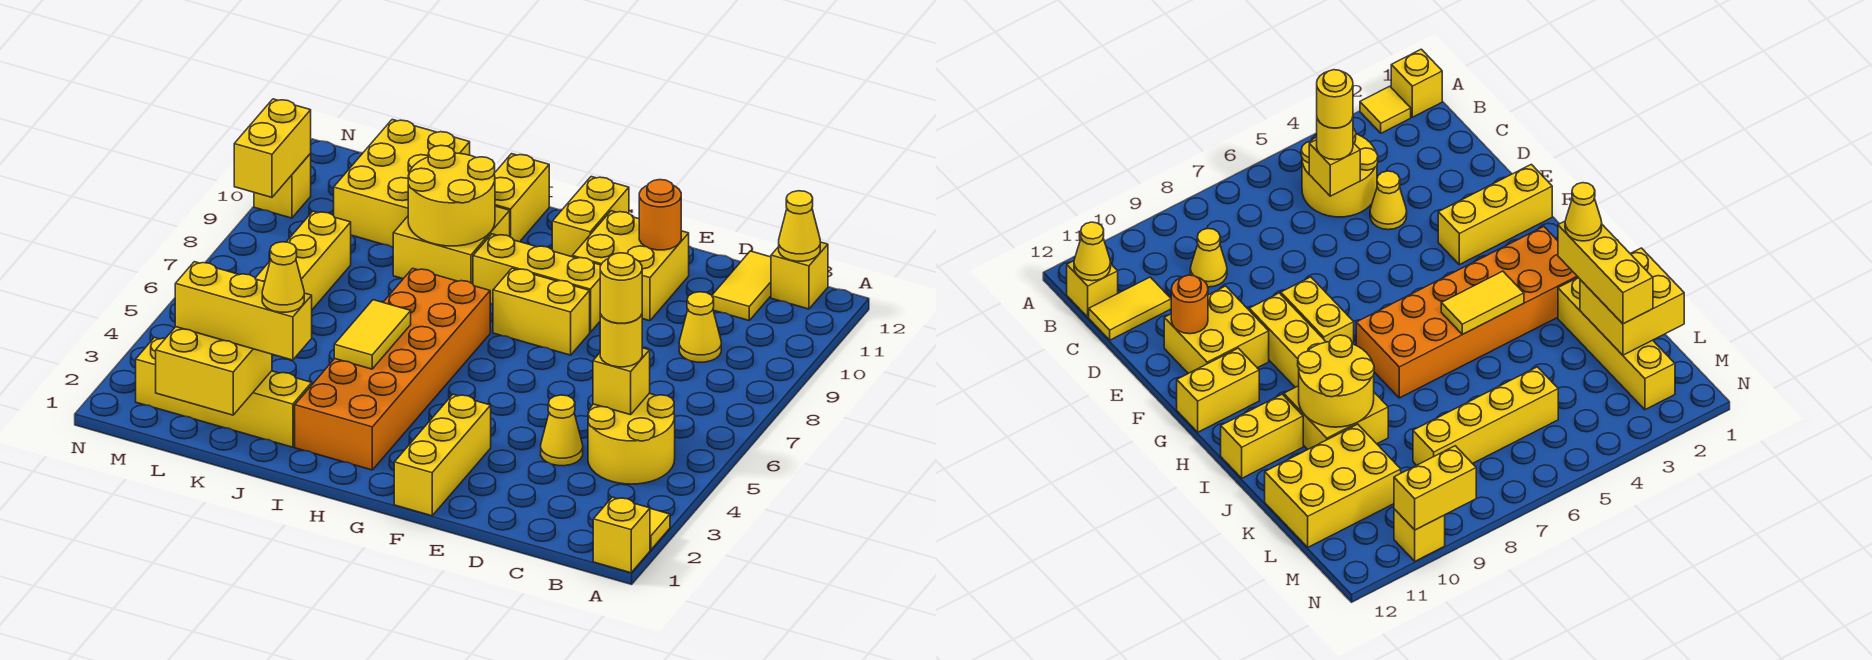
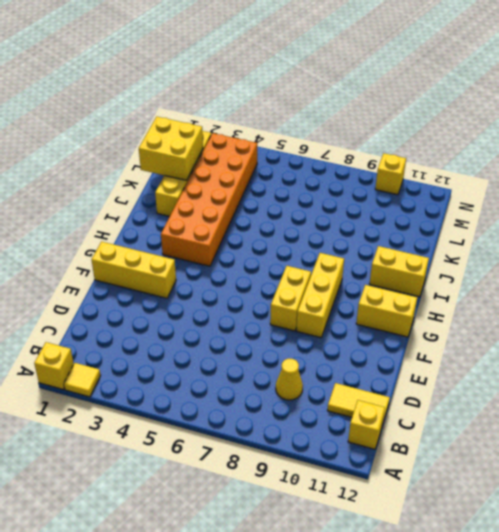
orange brick H3:M4 level 1 -> orange brick H2:I7 level 1
none -> yellow round brick B4:C5 level 1
none -> yellow cone D4 level 1
none -> yellow brick E10:F11 level 1
none -> yellow brick I9:J10 level 1

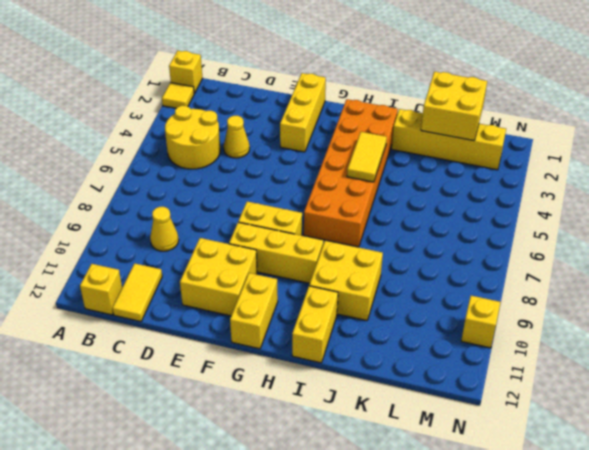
none -> yellow brick K10:L12 level 1
none -> yellow brick L5:L8 level 1
none -> yellow cone B12 level 2
none -> yellow brick C5 level 2

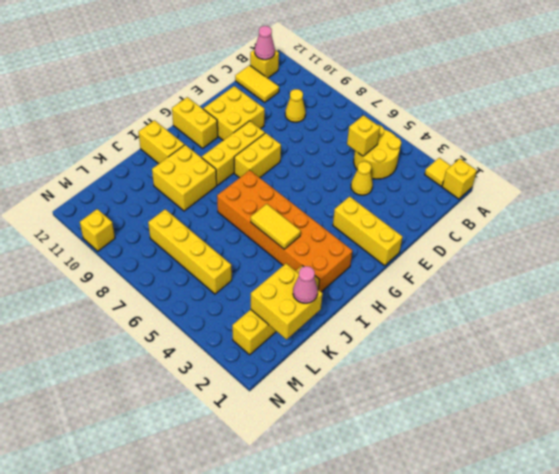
pink cone B12 level 2 -> yellow cone B12 level 2
pink cone K1 level 3 -> none
none -> yellow brick K10:L12 level 1
none -> orange round brick E11 level 2
none -> yellow round brick I9:J10 level 2
none -> yellow brick N9:N10 level 2

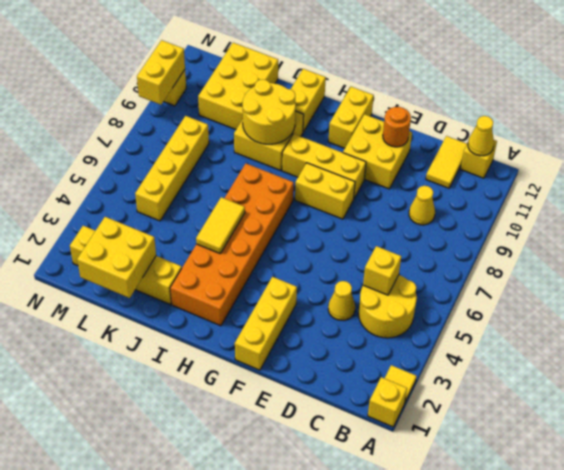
none -> yellow round brick C5 level 3
none -> yellow brick J2:L2 level 3
none -> yellow round brick C5 level 4
none -> yellow cone J2 level 4

